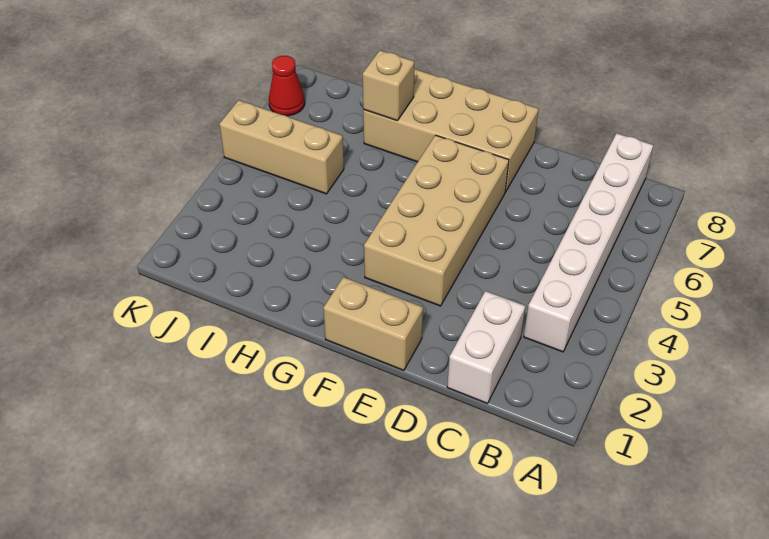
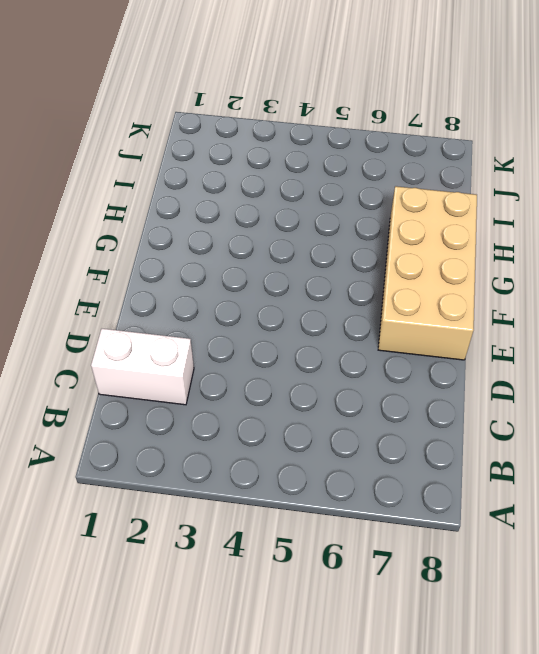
none -> white brick B3:B8 level 1
none -> tan brick E1:F1 level 1

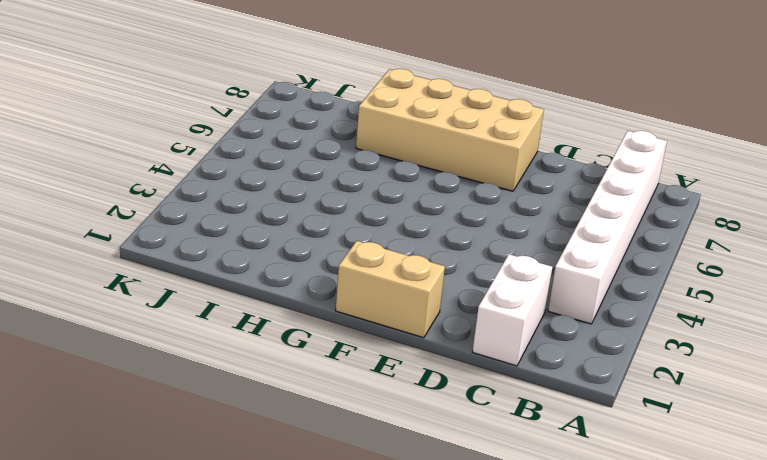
none -> tan brick E3:F6 level 1
none -> tan brick I5:K5 level 1

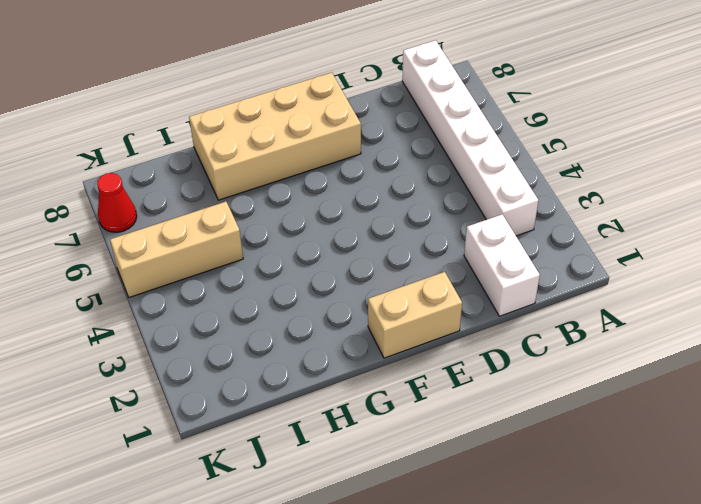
none -> tan brick E3:F6 level 1
none -> tan brick H7 level 2

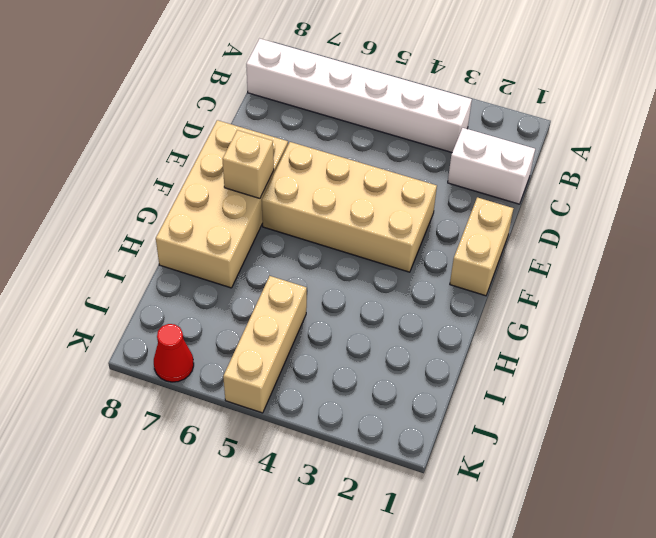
tan brick F7 level 2 -> tan brick H7 level 2

